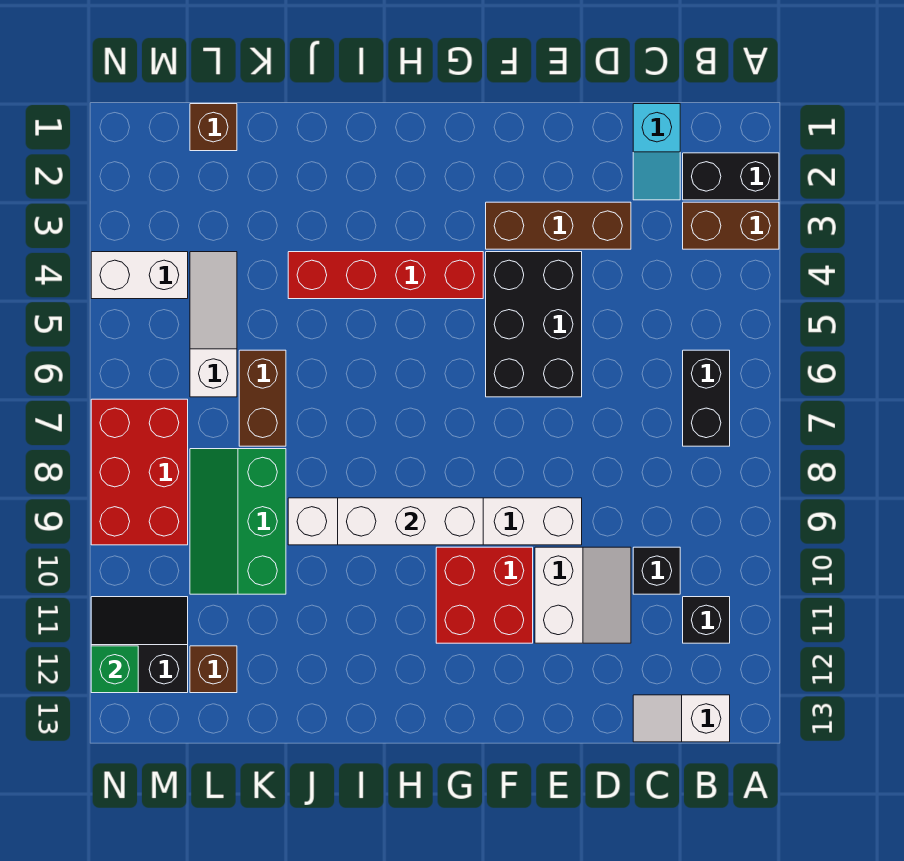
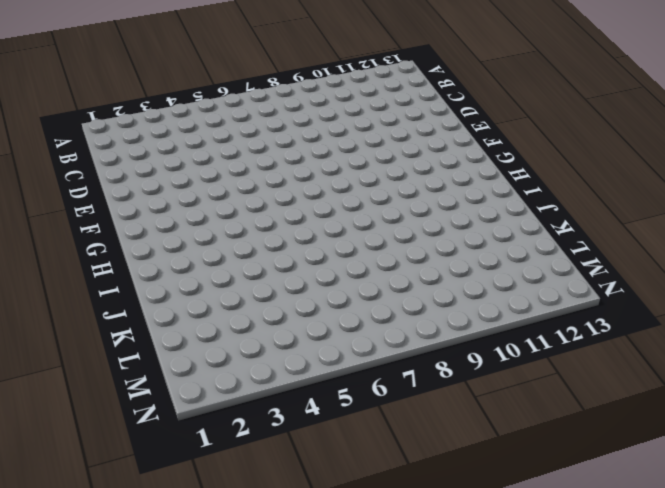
none -> black brick A2:B2 level 1
none -> brown brick A3:B3 level 1
none -> black brick B6:B7 level 1

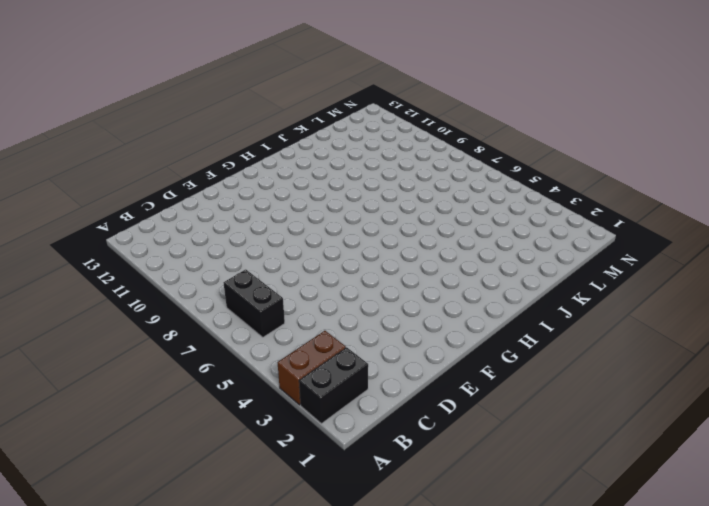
none -> black brick B11 level 1
none -> white slope B13:C13 level 1 top B
none -> cyan slope C1:C2 level 1 top 1

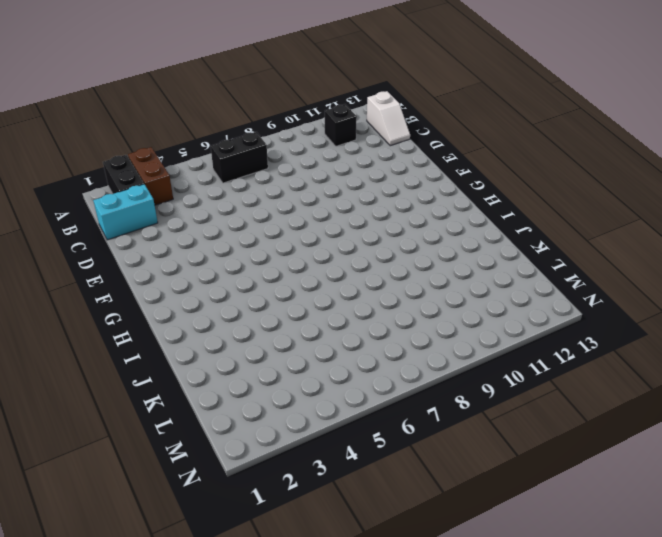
cyan brick C1:C2 level 1 -> cyan slope C1:C2 level 1 top 1
none -> black brick C10 level 1
none -> brown brick D3:F3 level 1
none -> white slope D10:E11 level 1 top E

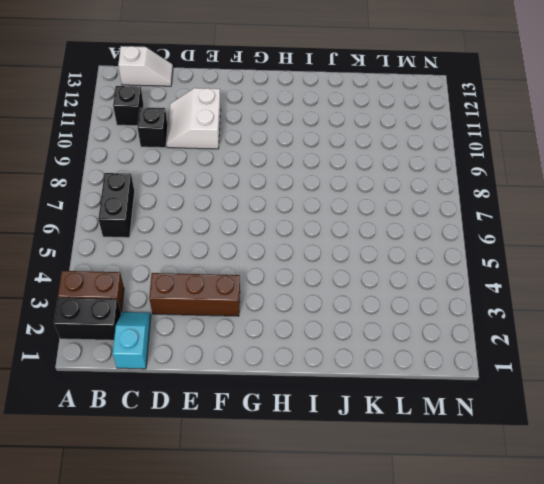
none -> black brick E4:F6 level 1
none -> white brick E9:J9 level 1
none -> red brick F10:G11 level 1

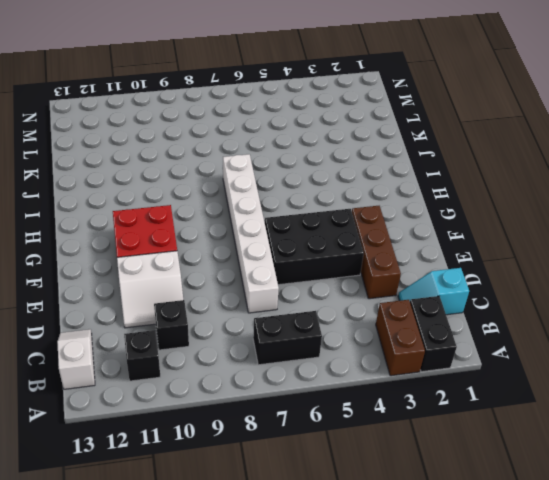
white brick D7:I7 level 1 -> white brick E9:J9 level 1
none -> red brick G4:J4 level 1
none -> brown brick K6:K7 level 1
none -> green slope K8:L10 level 1 top K

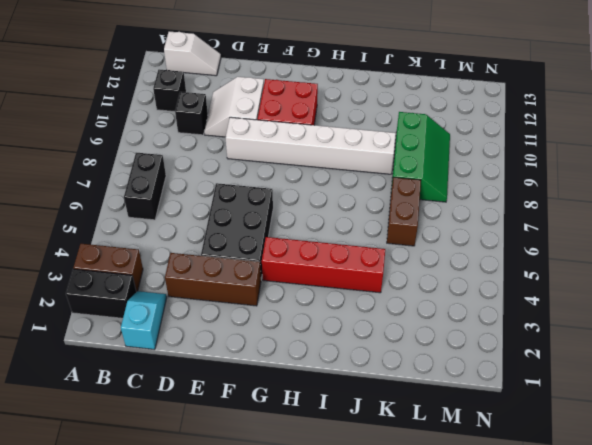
none -> brown brick L1 level 1
none -> white slope L4:L6 level 1 top 6
none -> brown brick L12 level 1

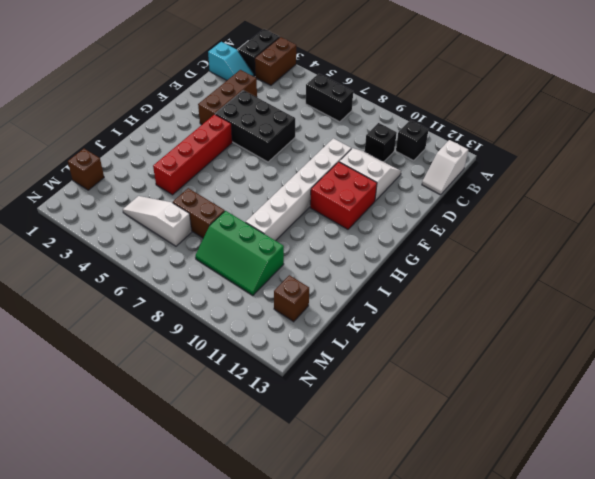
none -> white brick M4:N4 level 1
none -> red brick M7:N9 level 1
none -> black slope M11:N12 level 1 top 12

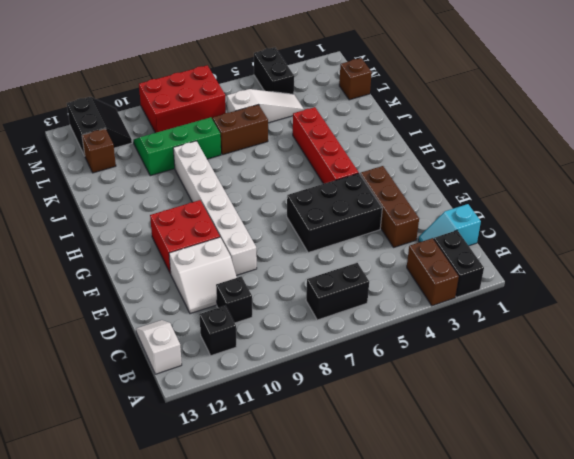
black brick M4:N4 level 1 -> white brick M4:N4 level 1
none -> white brick G9:I9 level 2
none -> green brick N12 level 2

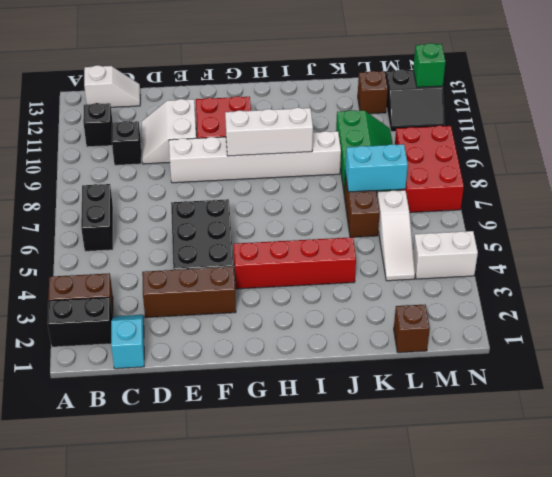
cyan brick K7:L7 level 2 -> none

